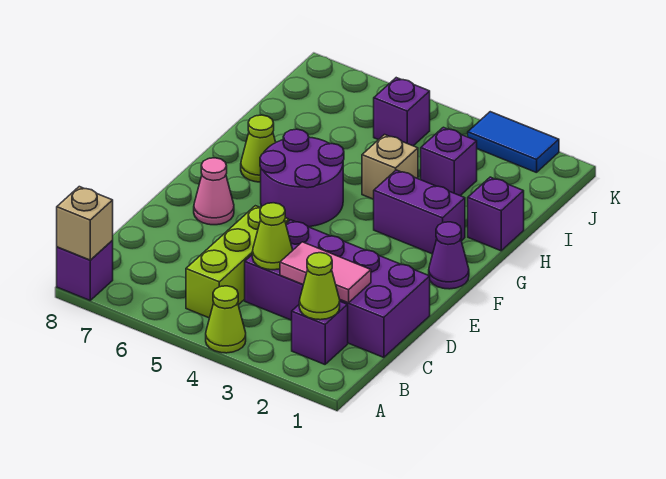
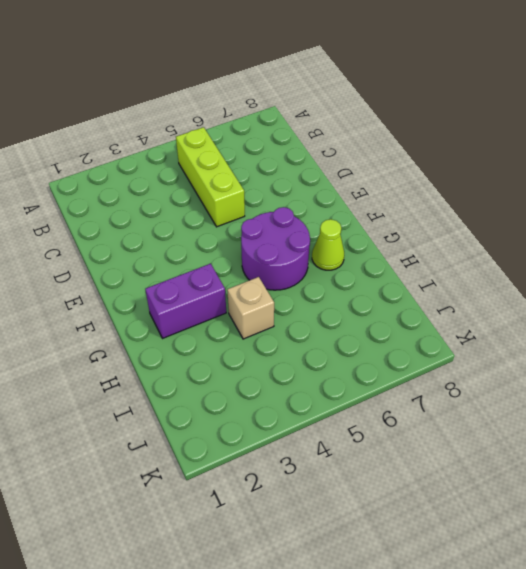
none -> lime cone A4 level 1
none -> purple brick A8 level 1
none -> purple brick B2 level 1

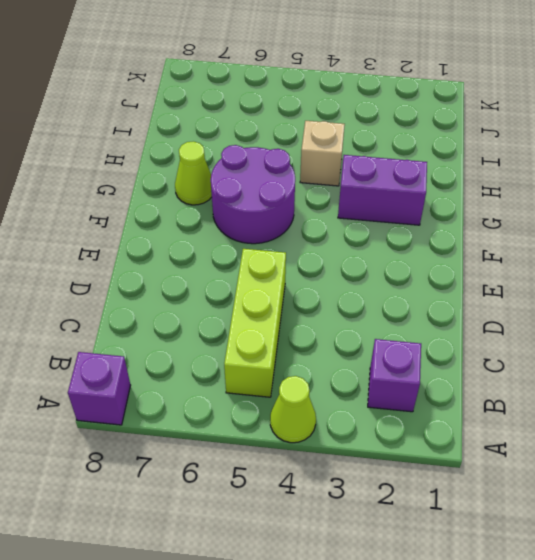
none -> purple brick C1:D4 level 1
none -> pink cone E7 level 1
none -> purple cone F1 level 1

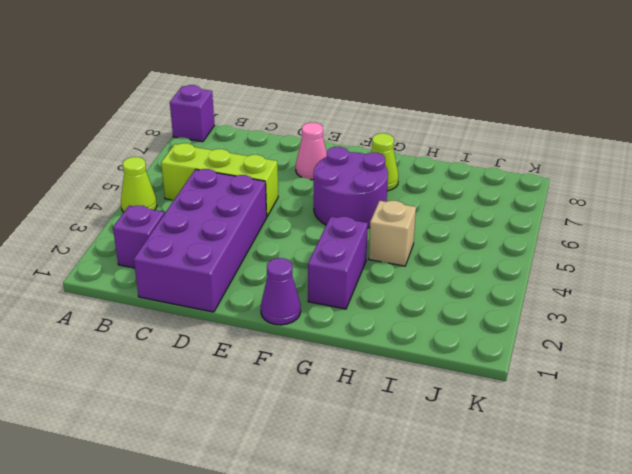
none -> purple brick H1 level 1
none -> purple brick I3 level 1
none -> purple brick J5 level 1

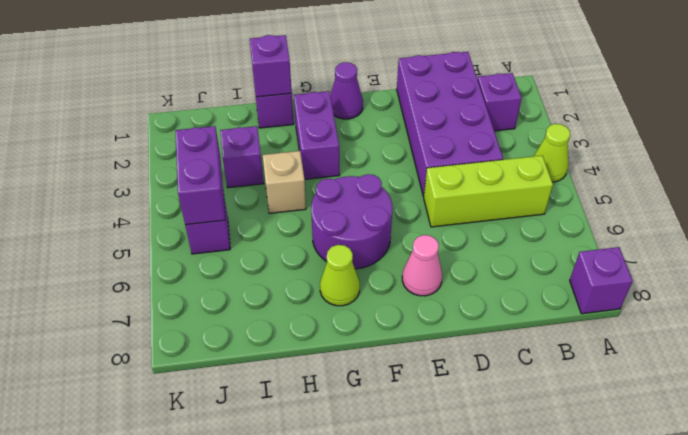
purple brick H1 level 2 -> none
purple brick J4:J5 level 2 -> none
none -> blue tile K2:K3 level 1
none -> tan brick A8 level 2
none -> lime cone B2 level 2

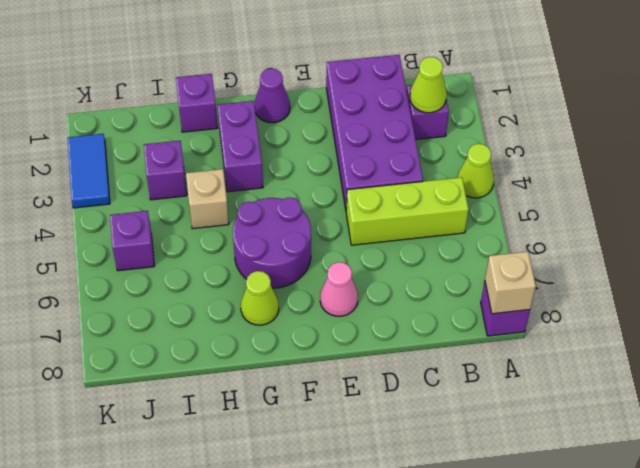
none -> pink tile C2:C3 level 2
none -> lime cone C4 level 2

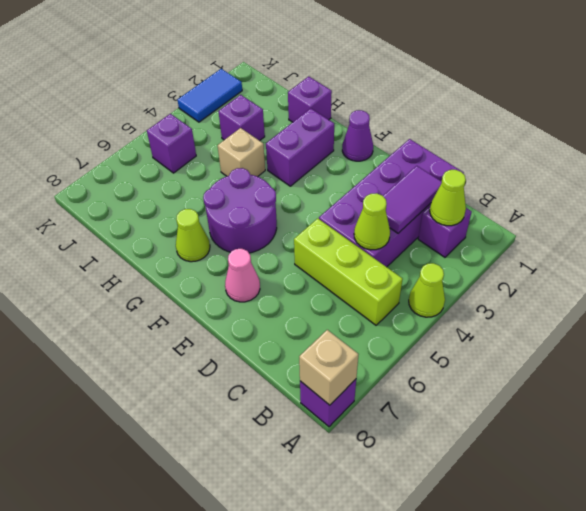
purple tile C2:C3 level 2 -> pink tile C2:C3 level 2

